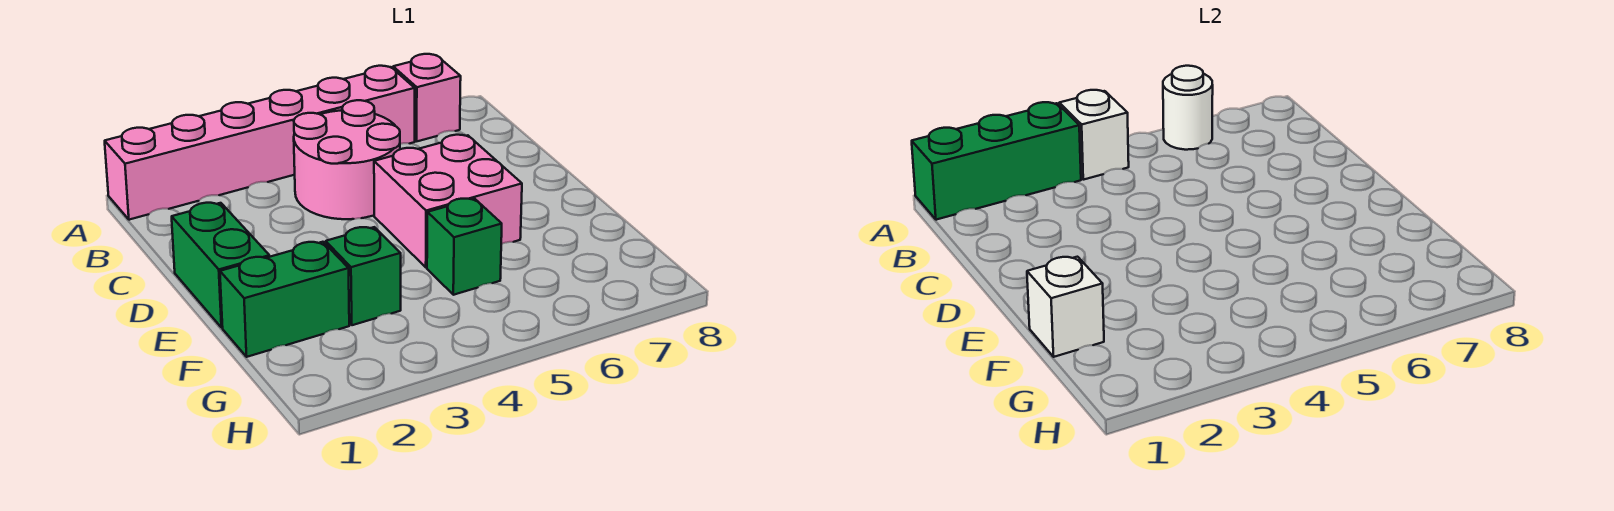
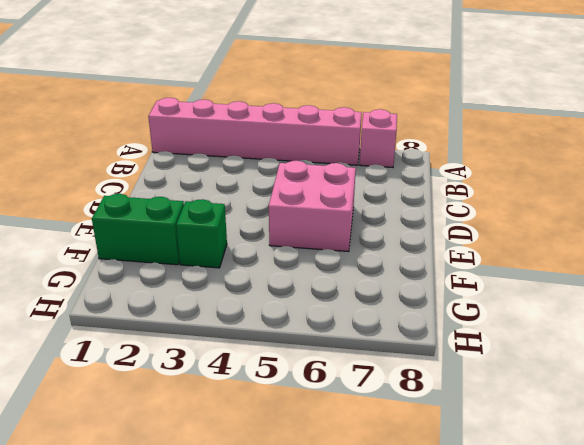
none -> pink round brick B4:C5 level 1
none -> green brick D1:E1 level 1
none -> green brick F5 level 1

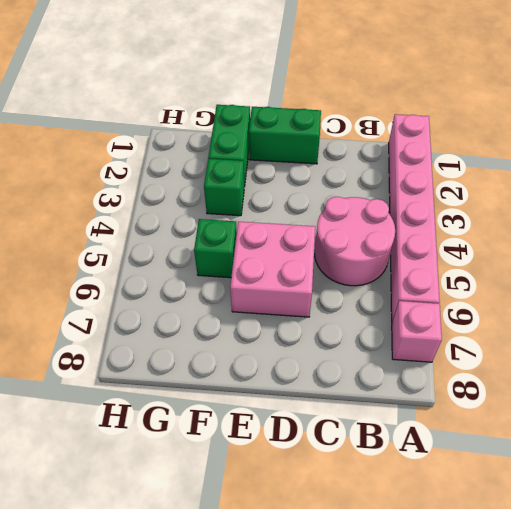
none -> green brick A1:A3 level 2
none -> white brick A4 level 2
none -> white round brick A6 level 2

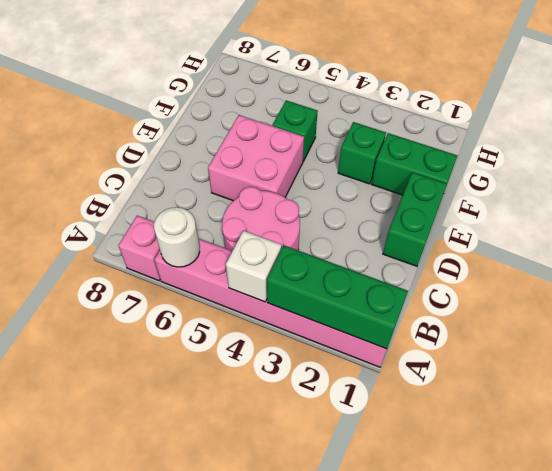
none -> white brick F1 level 2

